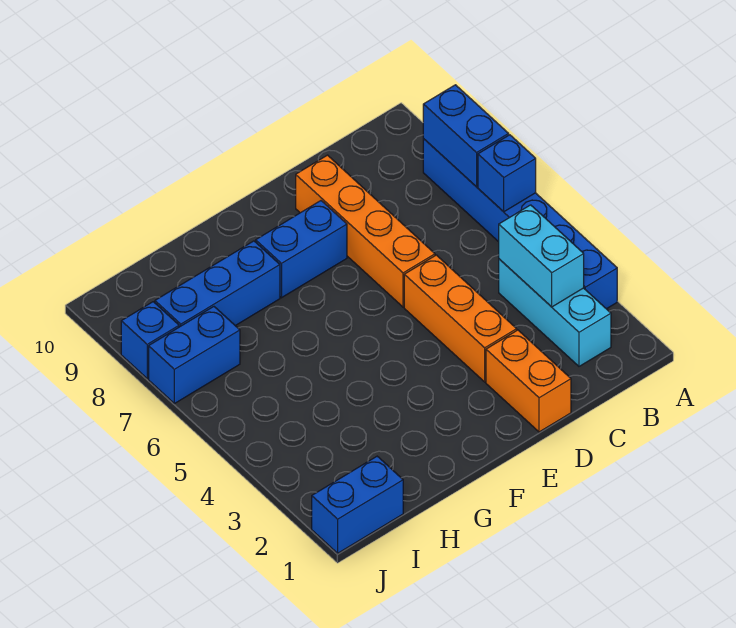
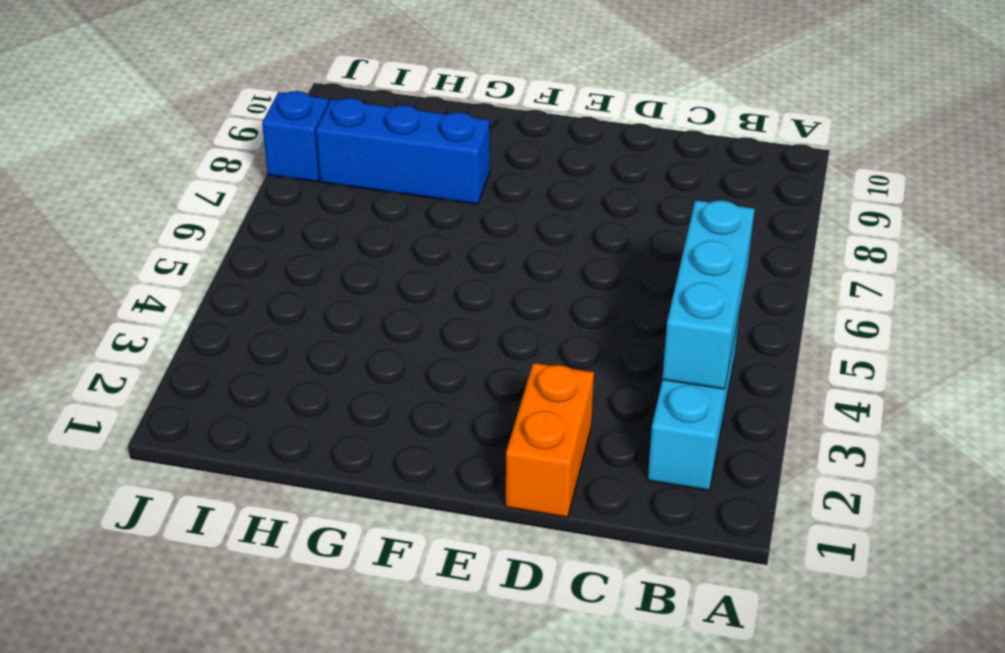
cyan brick B3:B5 level 2 -> cyan brick B3:B4 level 2
none -> blue brick A3:A8 level 1
none -> orange brick D3:D5 level 1
none -> orange brick D6:D9 level 1

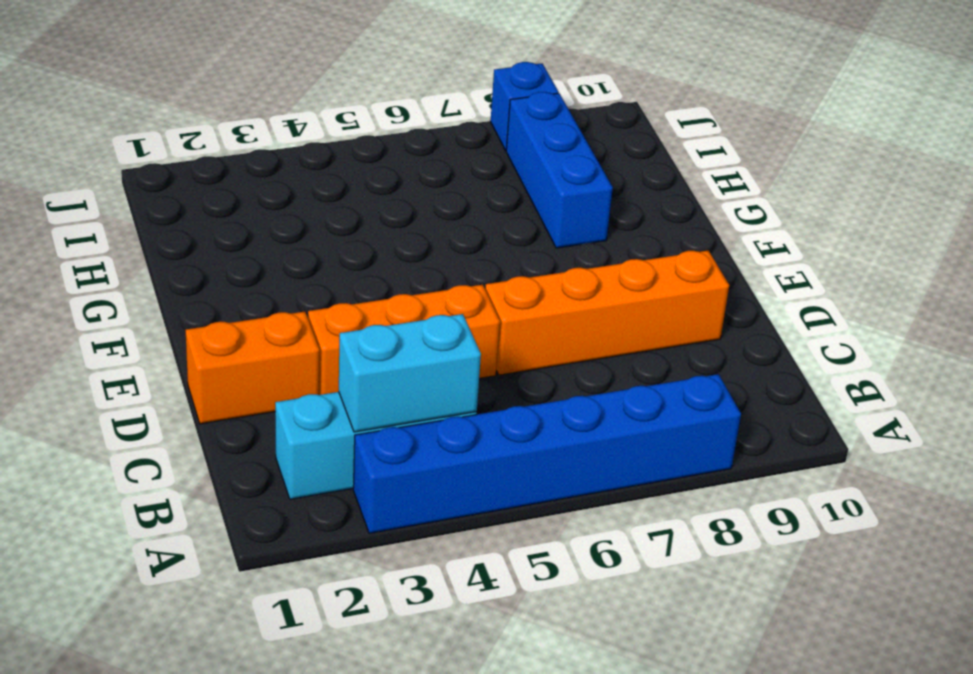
none -> blue brick E8:F8 level 1
none -> blue brick I1:J1 level 1
none -> blue brick I7:J7 level 1

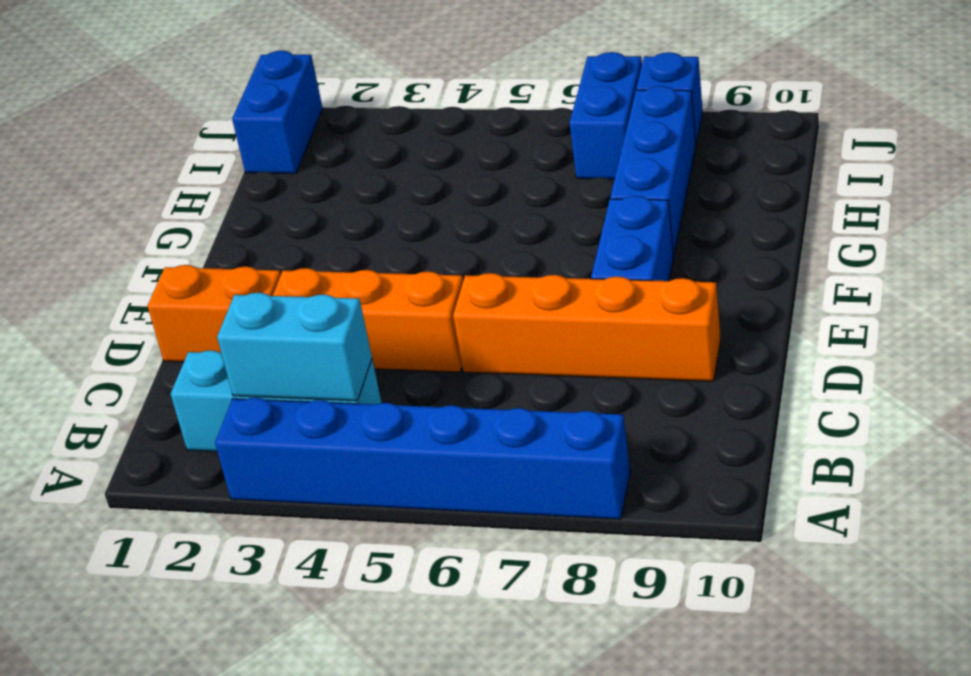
none -> blue brick A6 level 2
none -> blue brick A7:A8 level 2

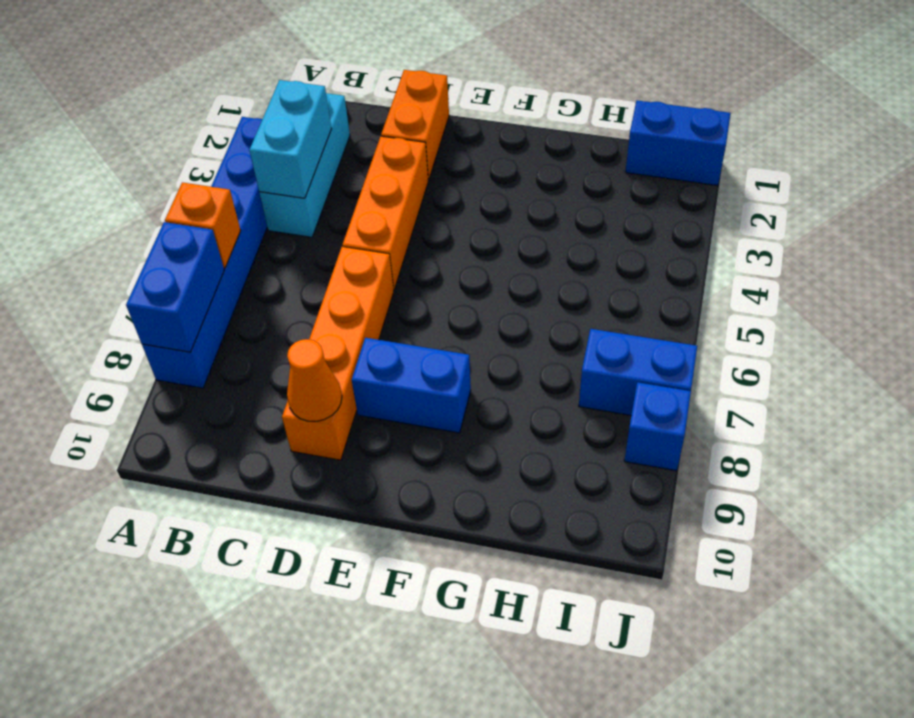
orange brick A6 level 2 -> blue brick A6 level 2
orange cone D9 level 2 -> none
none -> blue brick G8:I8 level 1

